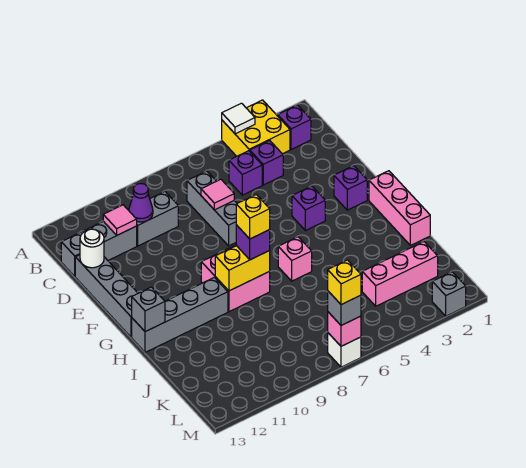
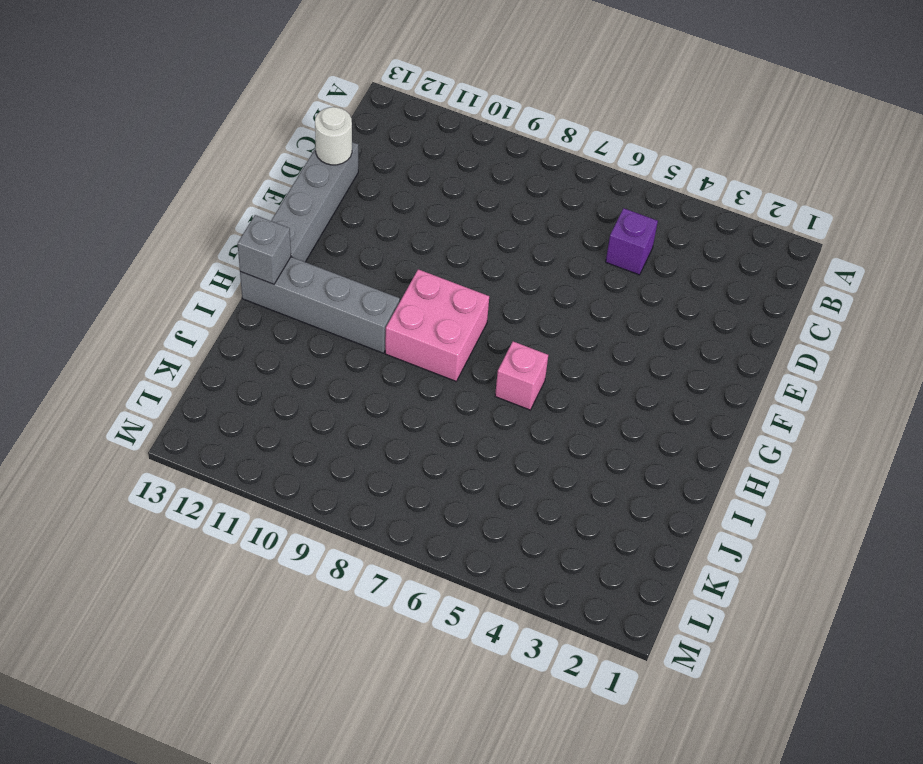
none -> yellow brick A3:B4 level 1
none -> purple brick B2 level 1
none -> purple brick C4 level 1

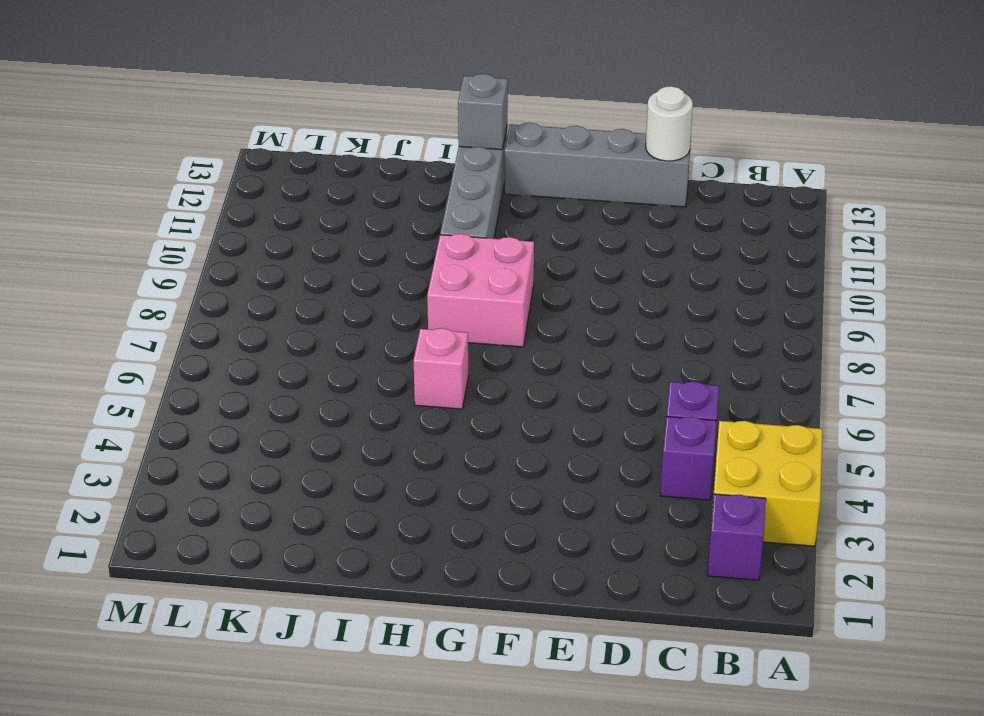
none -> grey brick C7:E7 level 1
none -> grey brick C9:C10 level 1
none -> grey brick C11:C13 level 1

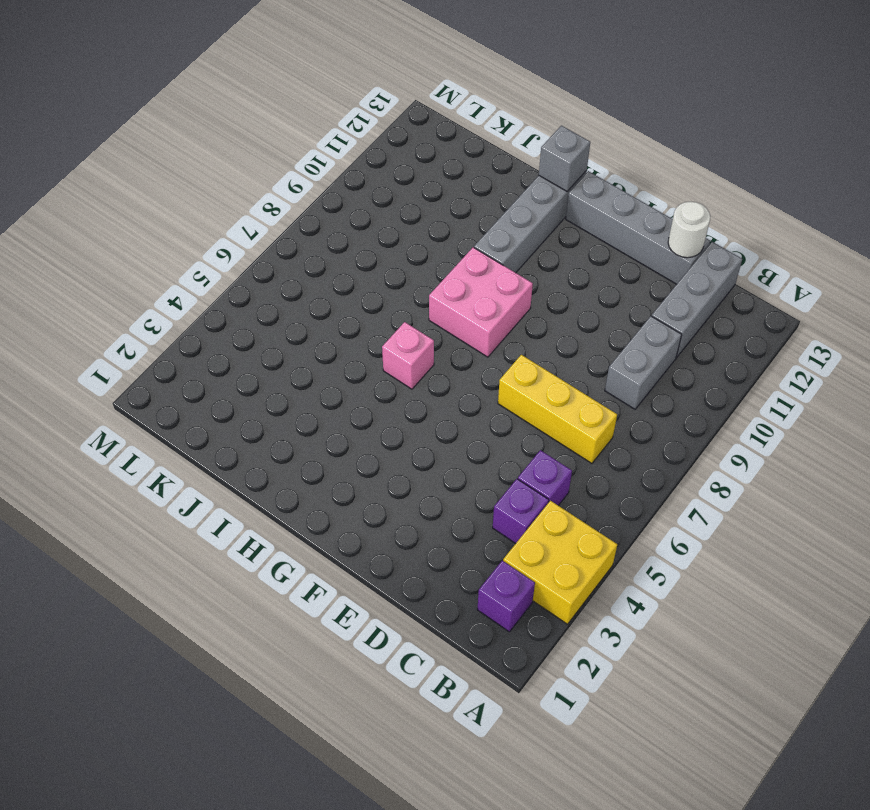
yellow brick C7:E7 level 1 -> grey brick C7:E7 level 1
none -> purple brick F2 level 1
none -> purple brick F4 level 1
none -> pink brick G1:I1 level 1

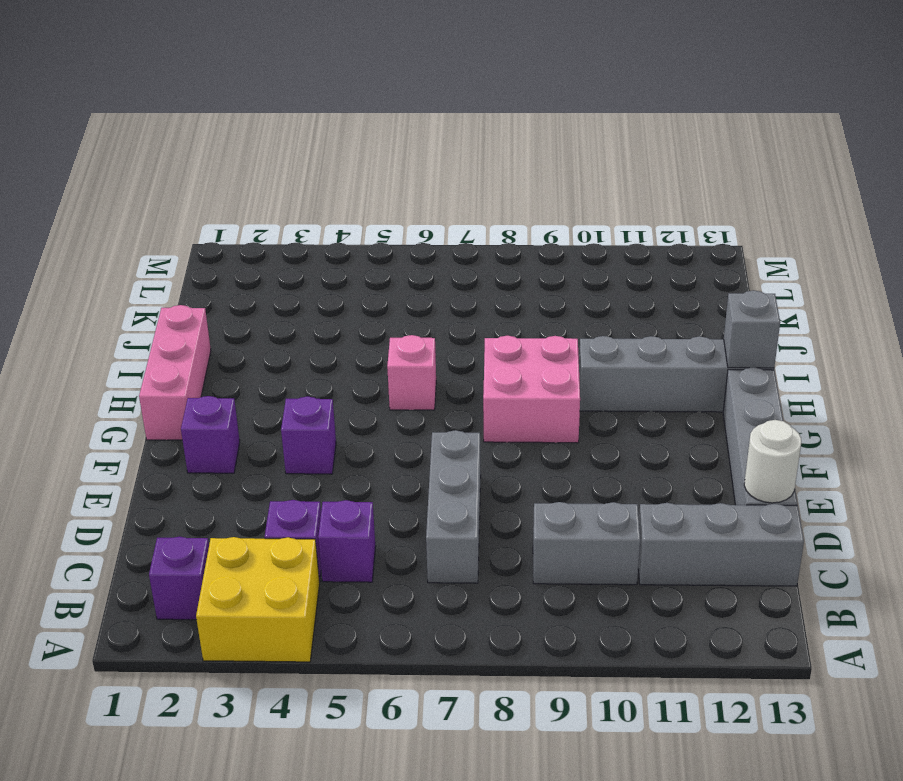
none -> pink brick K2:K4 level 1
none -> grey brick M2 level 1
none -> white brick M7 level 1

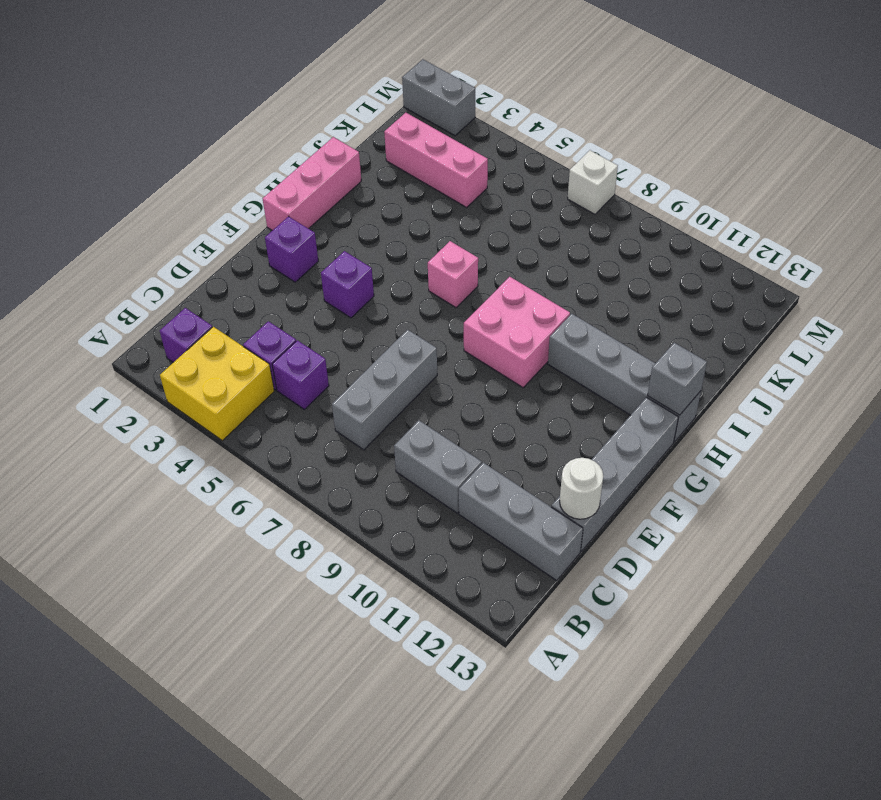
grey brick M1:M2 level 1 -> grey brick M2 level 1
none -> white tile A4 level 2
none -> purple cone C10 level 2
none -> pink tile C11 level 2

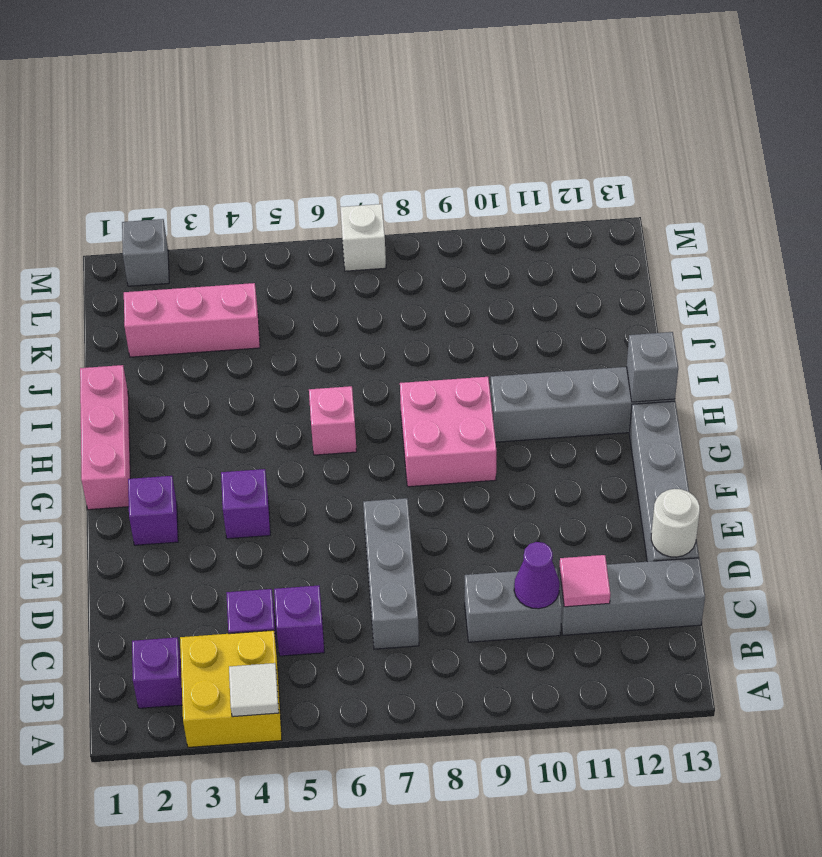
none -> pink tile D7 level 2
none -> yellow brick H8:H9 level 2
none -> pink brick M7 level 2

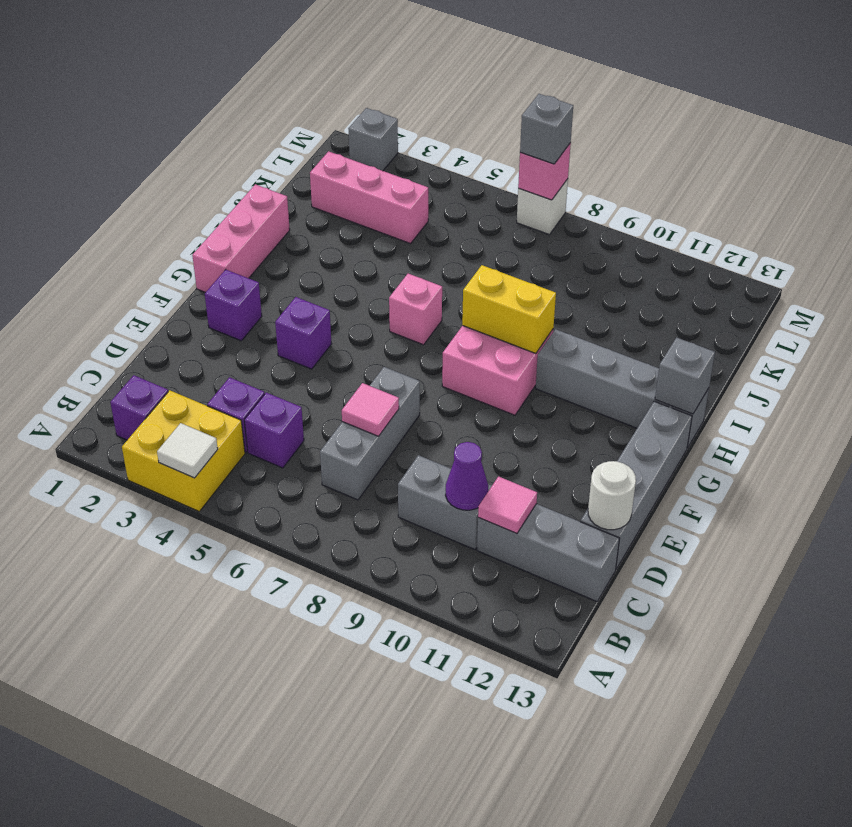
none -> purple brick H8 level 3
none -> yellow brick H8 level 4
none -> yellow brick M7 level 4

